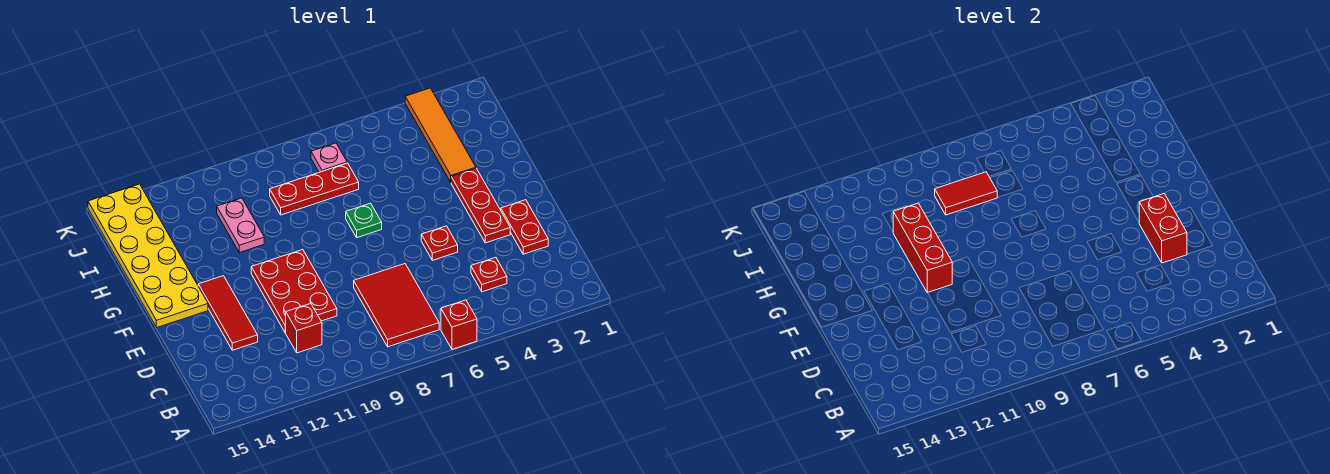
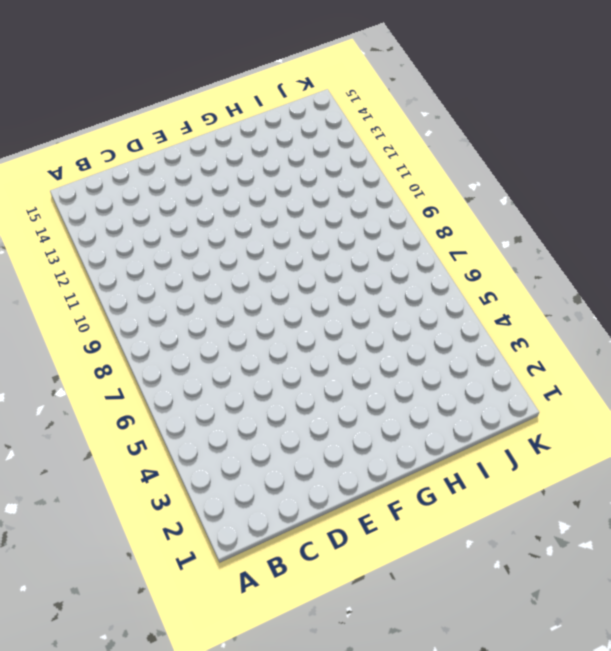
none -> red brick A6 level 1
none -> red tile B7:D8 level 1
none -> red plate C4 level 1

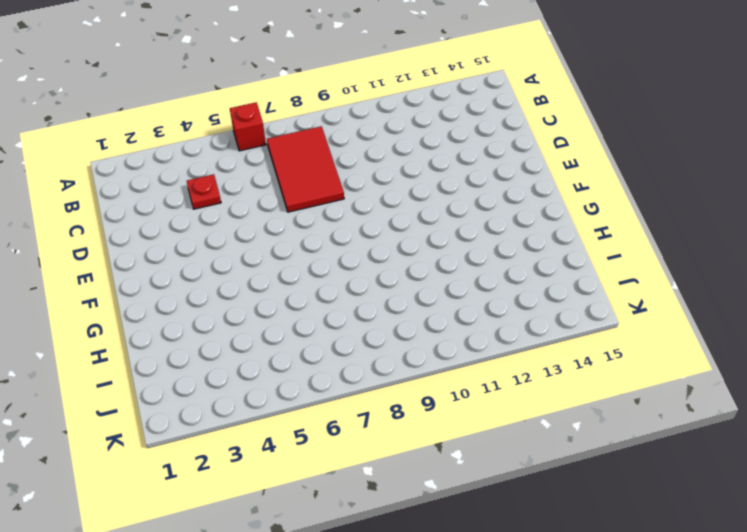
none -> red brick C11 level 1
none -> red plate D2:E2 level 1
none -> red plate D10:F11 level 1

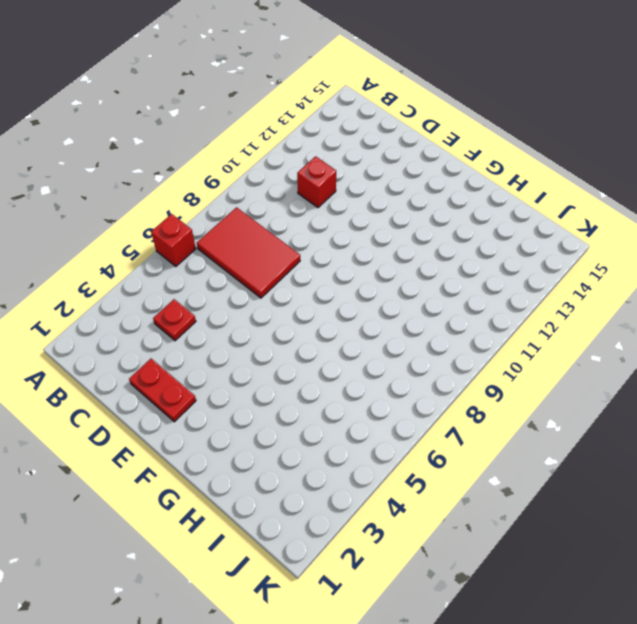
none -> red plate D10:F11 level 1
none -> red tile D13:F13 level 1
none -> red plate E3:G3 level 1

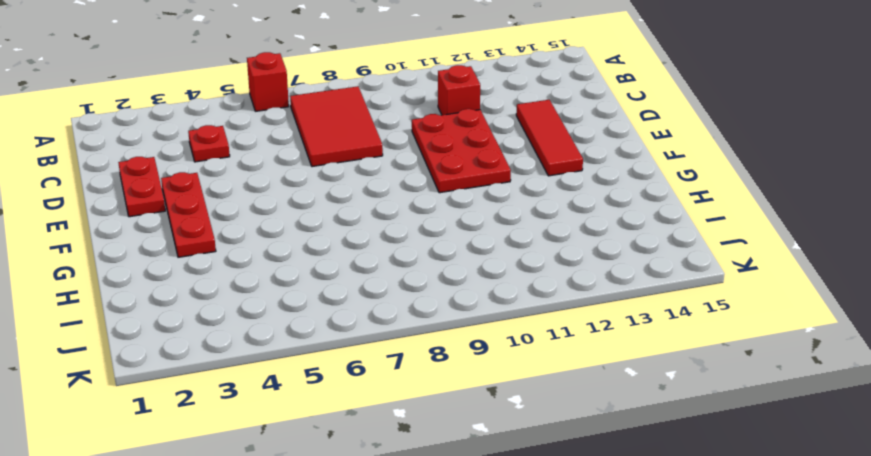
none -> red plate E5 level 1
none -> yellow plate F14:K15 level 1
none -> green plate G7 level 1

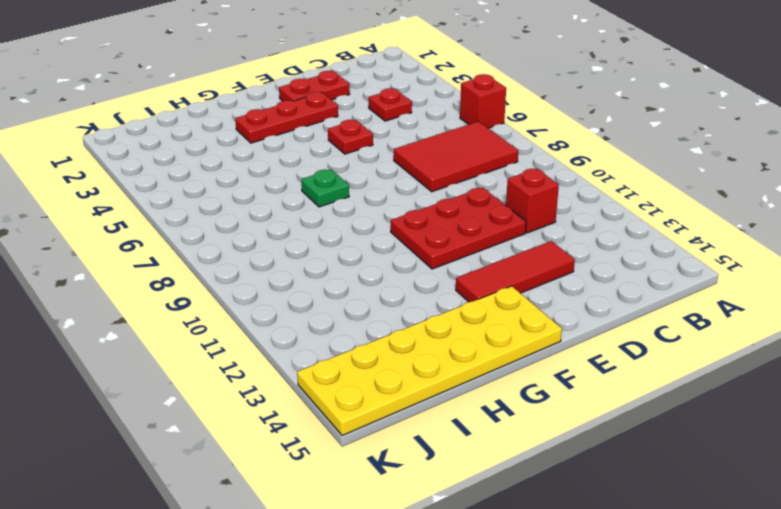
none -> orange tile H3:K3 level 1
none -> pink plate H11:I11 level 1
none -> red plate I7:I9 level 1

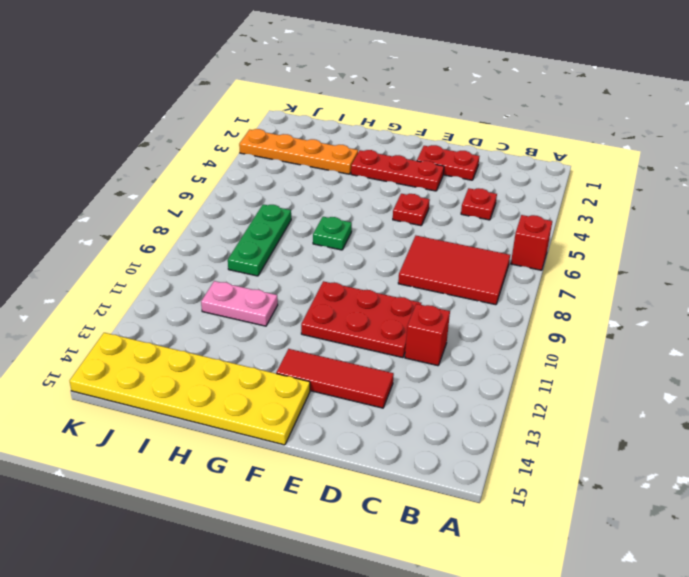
orange plate H3:K3 level 1 -> orange tile H3:K3 level 1
green plate I7:I9 level 1 -> red plate I7:I9 level 1
none -> pink plate J7 level 1
none -> red brick D3:E3 level 2
none -> red brick F11:H11 level 2

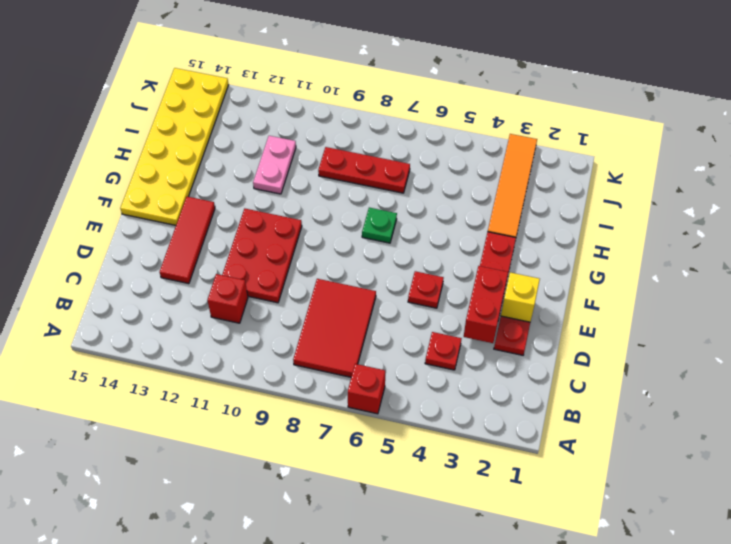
yellow brick E2 level 2 -> none
none -> pink plate J7 level 1
none -> red brick F11:H11 level 2
none -> red tile I8:I9 level 2

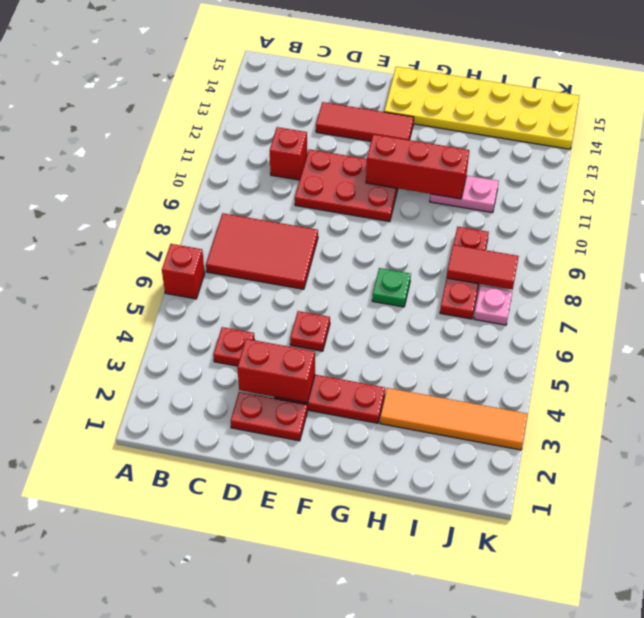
red tile I8:J8 level 2 -> red tile I8:I9 level 2

